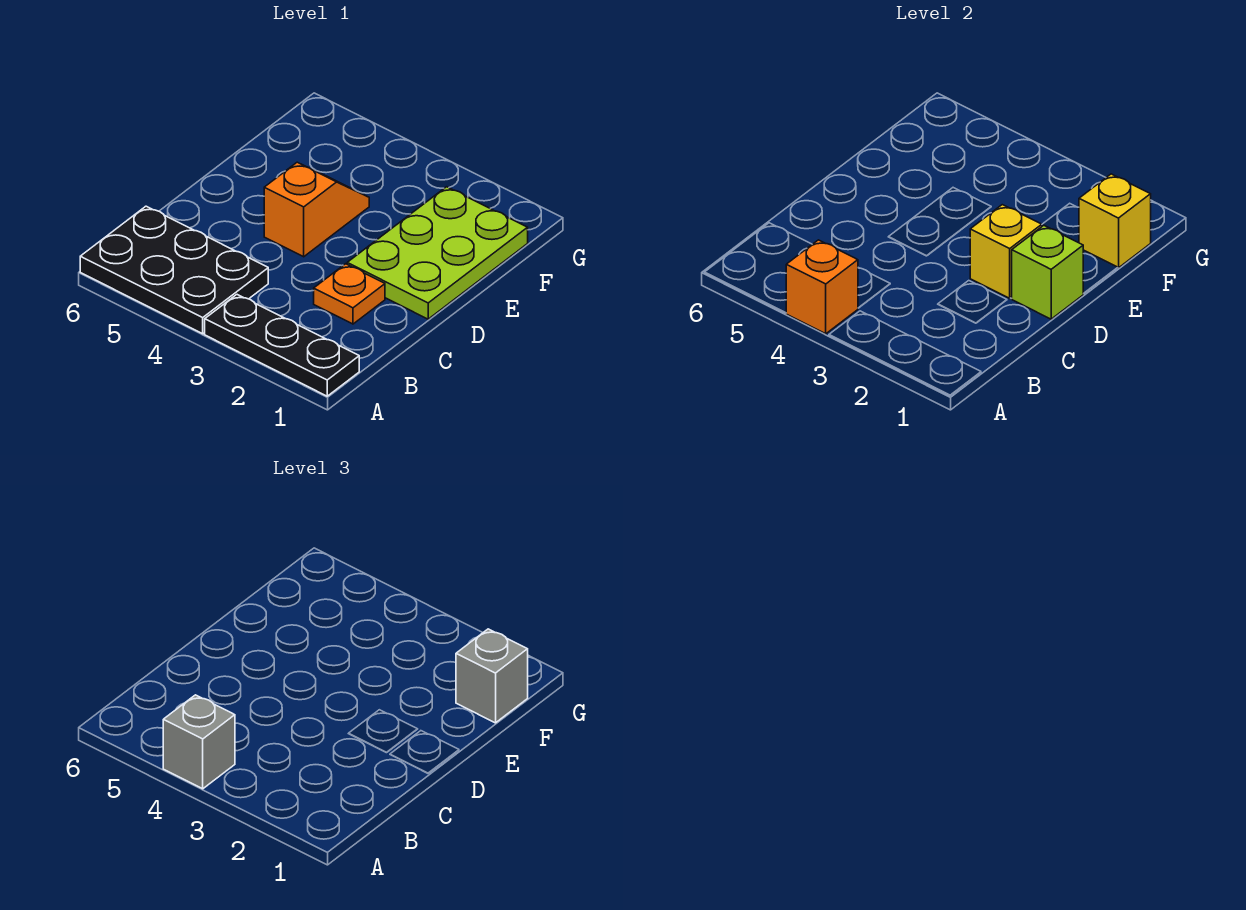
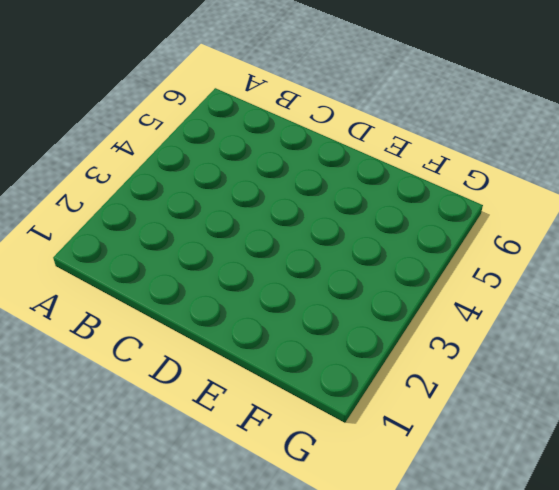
none -> black plate A1:A3 level 1
none -> black plate A4:B6 level 1

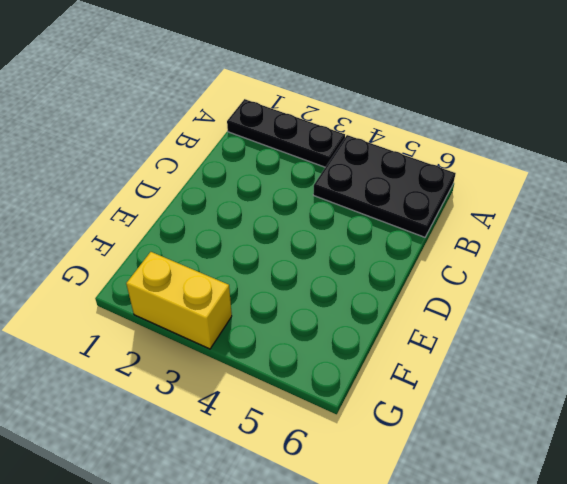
yellow brick G2:G3 level 1 -> none
none -> orange plate C2 level 1
none -> lime plate D1:F2 level 1

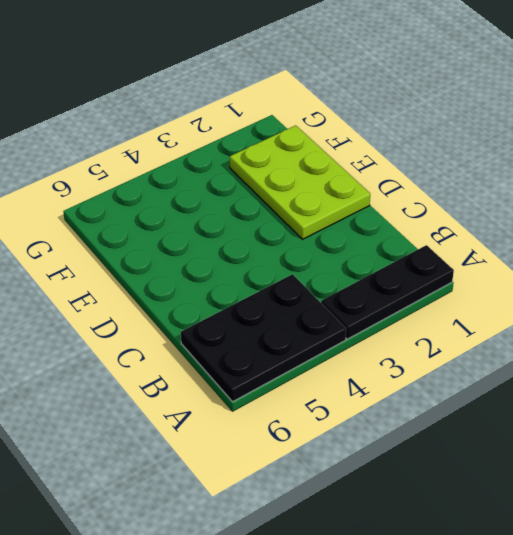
none -> orange plate C2 level 1
none -> orange slope D4:E4 level 1 top D

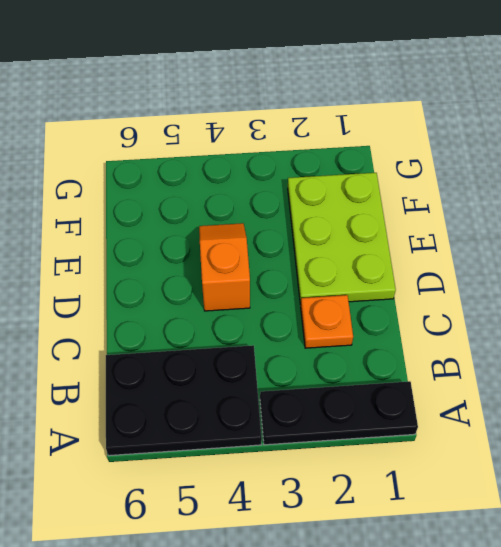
none -> orange brick A4 level 2
none -> lime brick D1 level 2

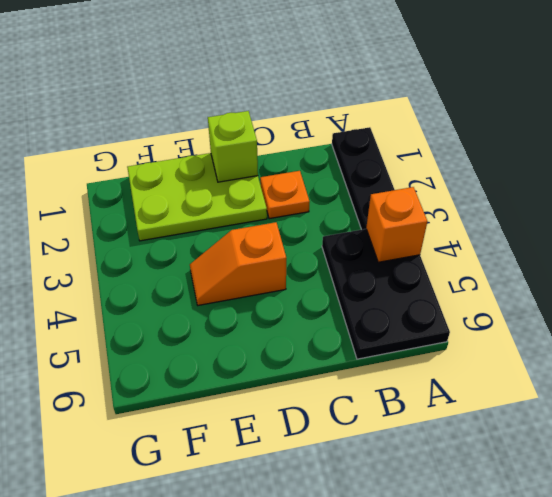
none -> yellow brick D2 level 2
none -> yellow brick F1 level 2

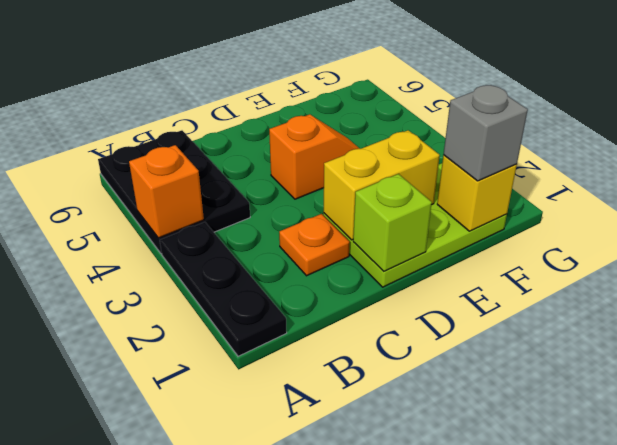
yellow brick D2:E2 level 2 -> yellow brick D2 level 2
none -> grey brick A4 level 3

